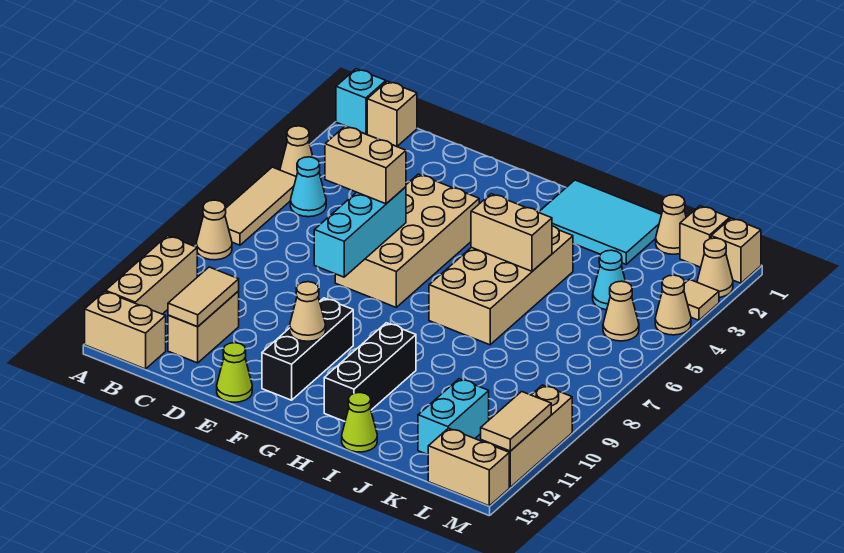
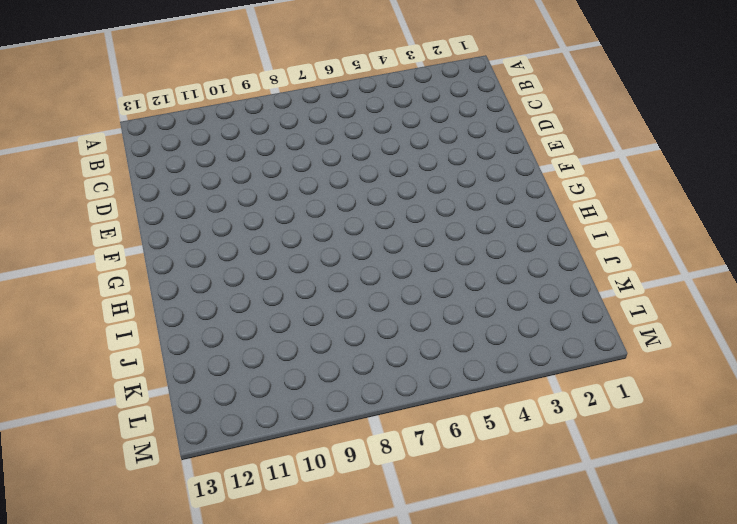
none -> cyan brick A1 level 1
none -> tan cone A4 level 1
none -> tan tile A5:A7 level 1
none -> tan cone A8 level 1

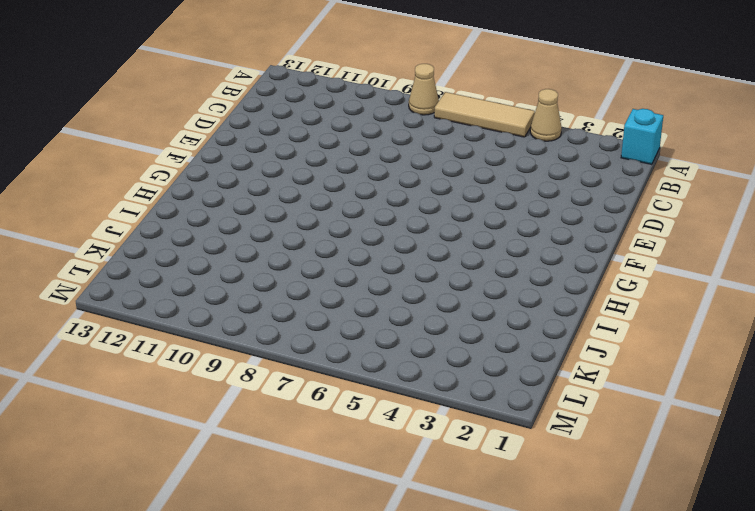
none -> tan brick A10:A12 level 1
none -> tan brick A13:B13 level 1
none -> tan brick B1 level 1
none -> cyan cone B5 level 1

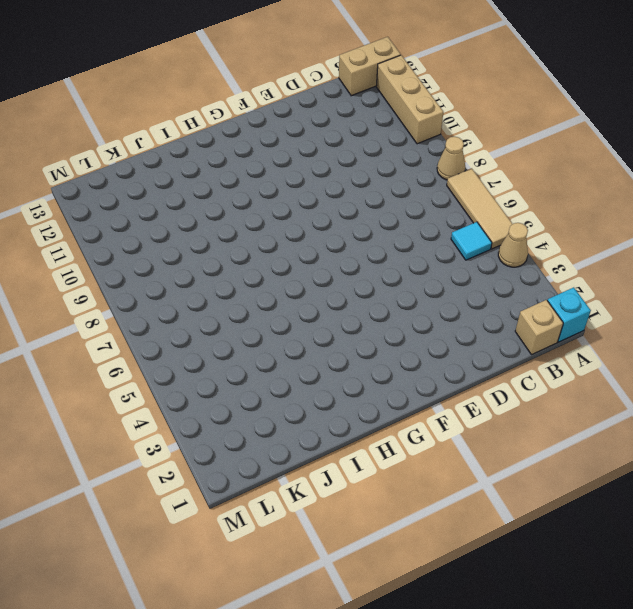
cyan tile B5 level 1 -> cyan cone B5 level 1
none -> tan brick C11:C12 level 1
none -> tan brick E4:F7 level 1
none -> lime cone E13 level 1
none -> black brick F10:F12 level 1

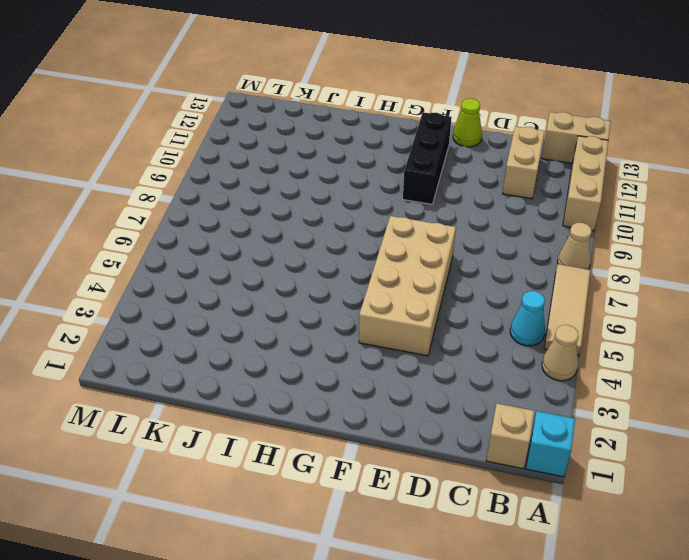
none -> cyan tile H1:J2 level 1
none -> tan brick H4:I7 level 1
none -> black brick H10:H12 level 1
none -> lime cone I13 level 1

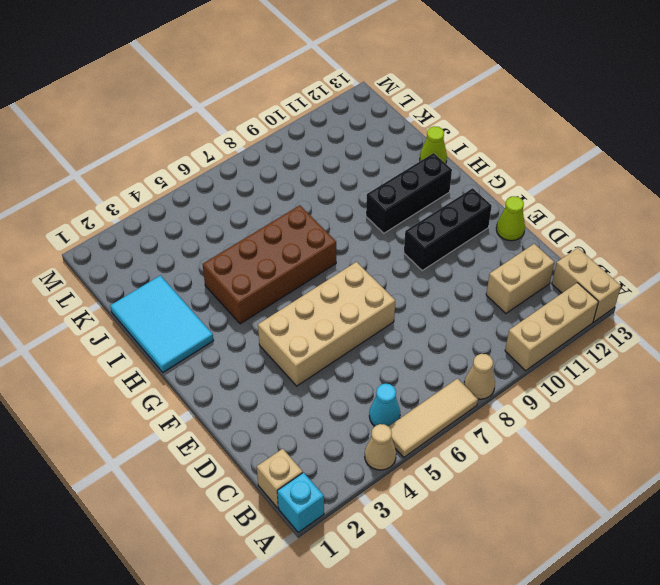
brown brick H4:I7 level 1 -> tan brick H4:I7 level 1
none -> tan cone K1 level 1
none -> cyan cone K4 level 1
none -> cyan brick K11:K12 level 1
none -> tan brick L1 level 1

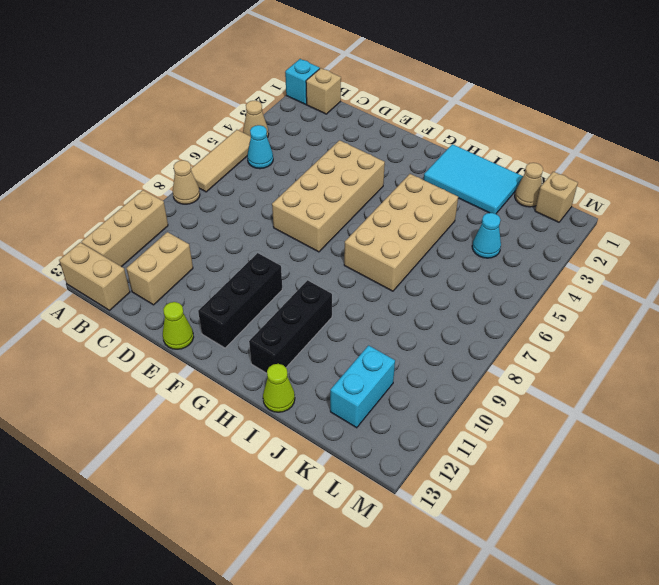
none -> tan cone L5 level 1
none -> tan brick L13:M13 level 1
none -> tan brick M1 level 1
none -> tan cone M2 level 1

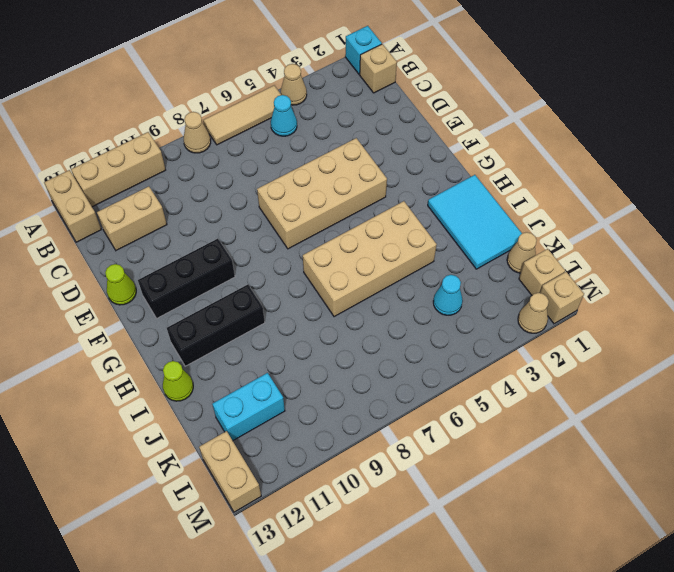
none -> tan cone L5 level 1
none -> tan tile M3 level 1
none -> tan cone M4 level 1
none -> tan brick M10:M12 level 1

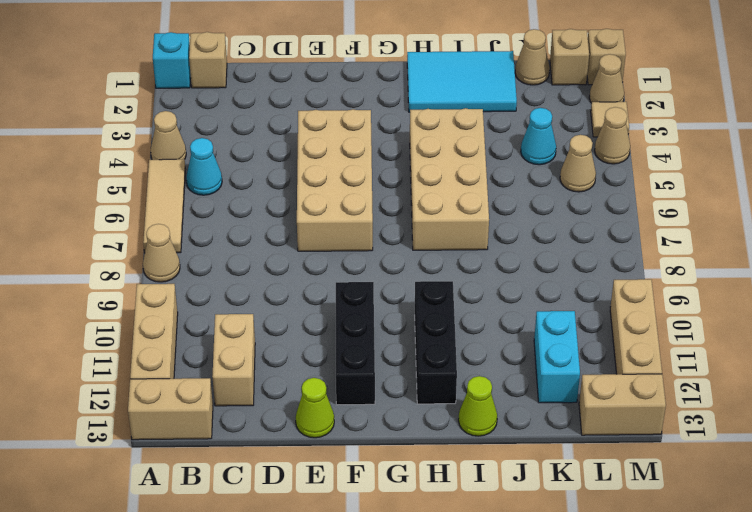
none -> tan tile C11:C12 level 2
none -> cyan brick E6:E8 level 2
none -> tan cone F11 level 2
none -> tan brick H5:I5 level 2

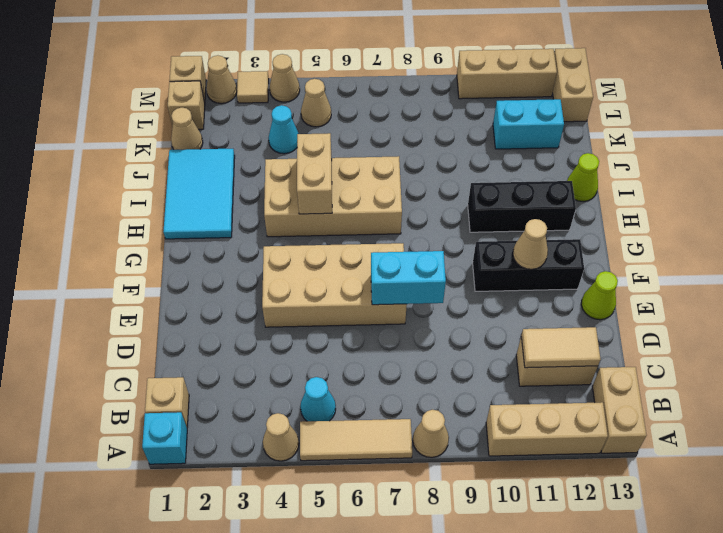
cyan brick E7:E8 level 2 -> cyan brick E6:E8 level 2
none -> tan tile M11:M12 level 2
none -> tan brick D6:E6 level 3

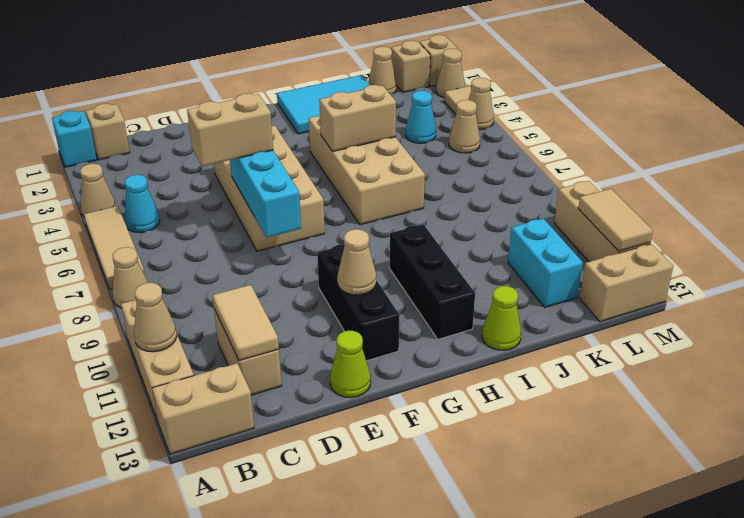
tan cone A11 level 2 -> none

